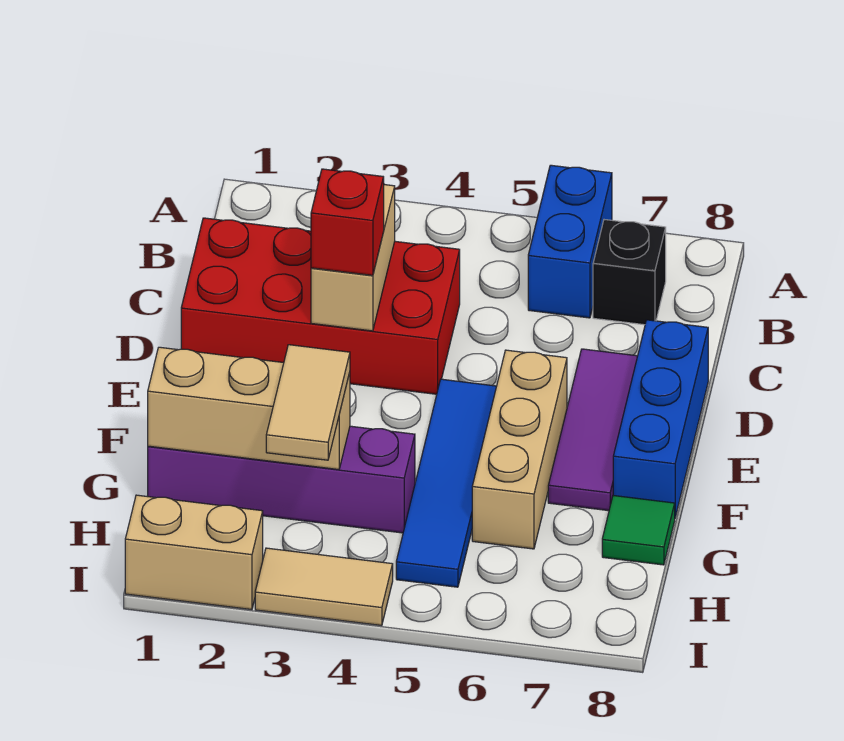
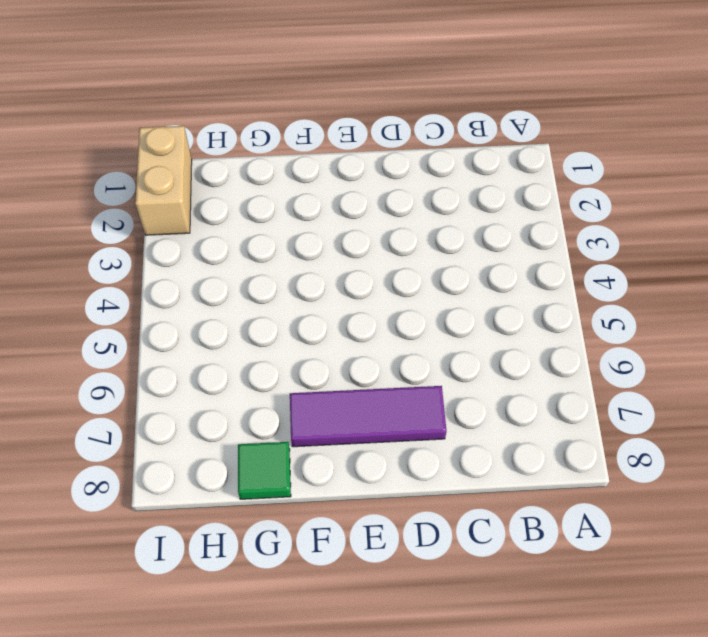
none -> blue brick A6:B6 level 1
none -> black brick B7 level 1
none -> red brick C1:D4 level 1

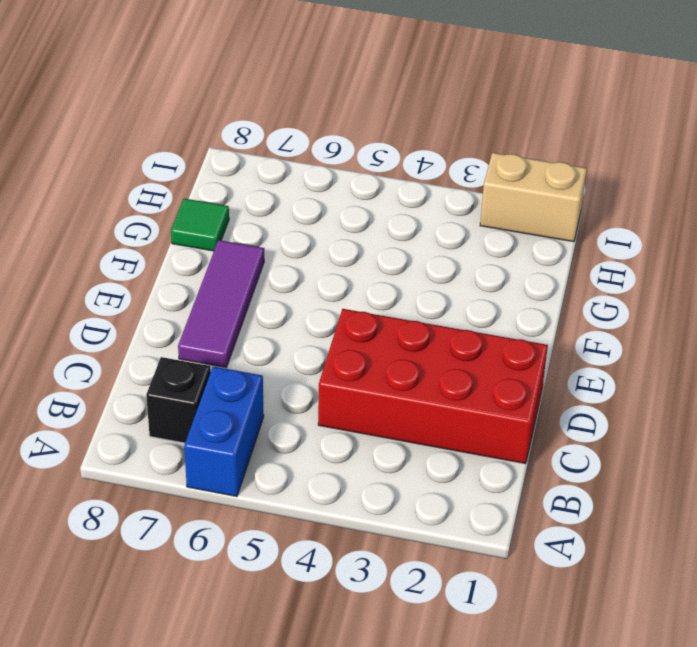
none -> blue brick D8:F8 level 1
none -> blue tile E5:H5 level 1
none -> tan brick E6:G6 level 1

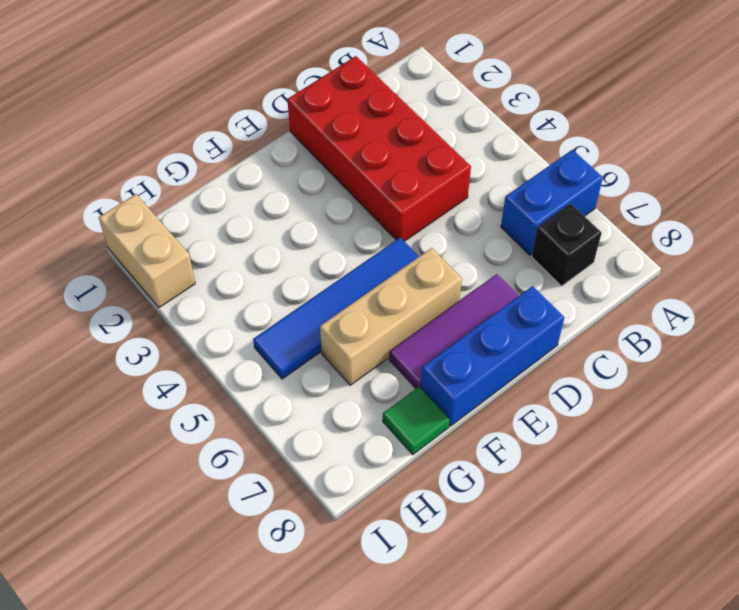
none -> purple brick G1:G4 level 1
none -> tan tile I3:I4 level 1
none -> tan brick C3:D3 level 2

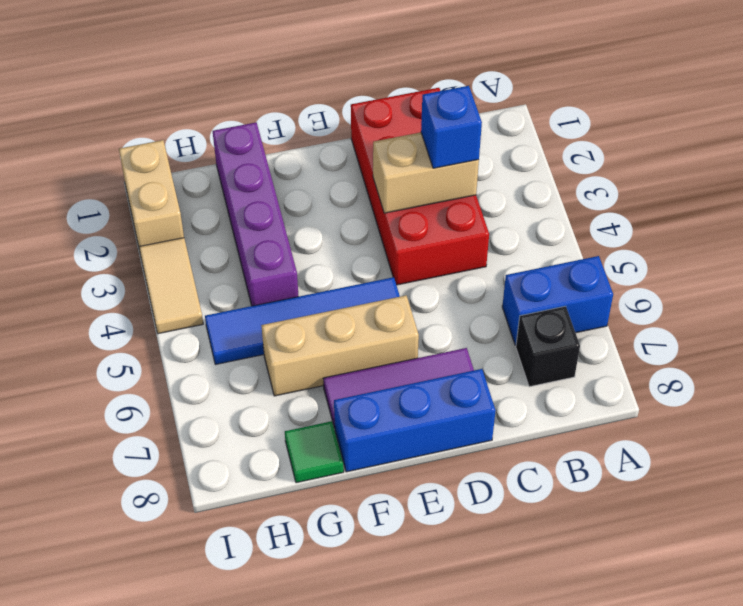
blue brick C3 level 3 -> none
none -> tan brick G1:G3 level 2
none -> red brick D3 level 3
none -> tan tile G3:H3 level 3

